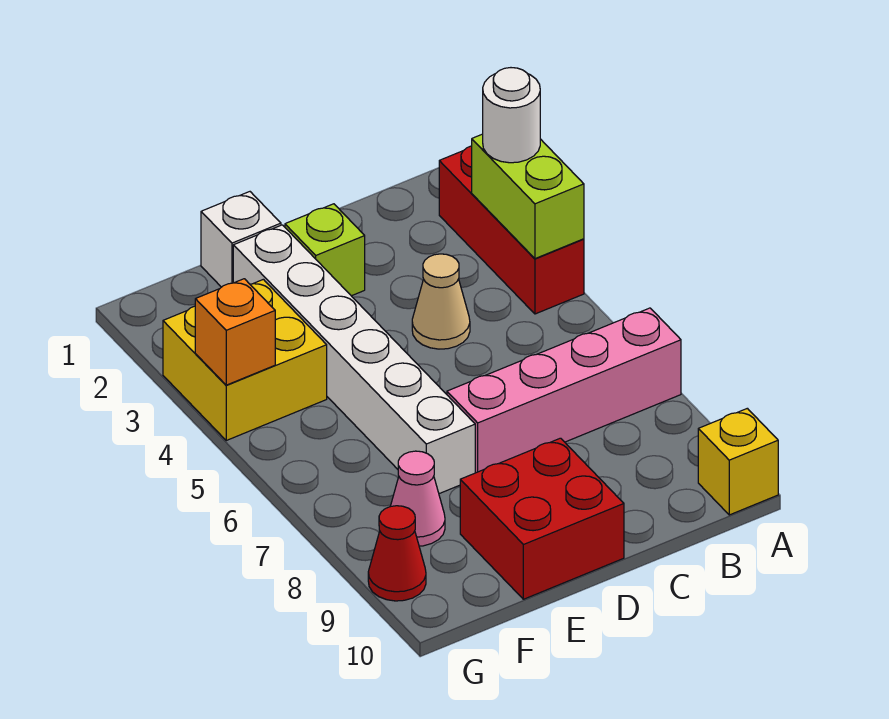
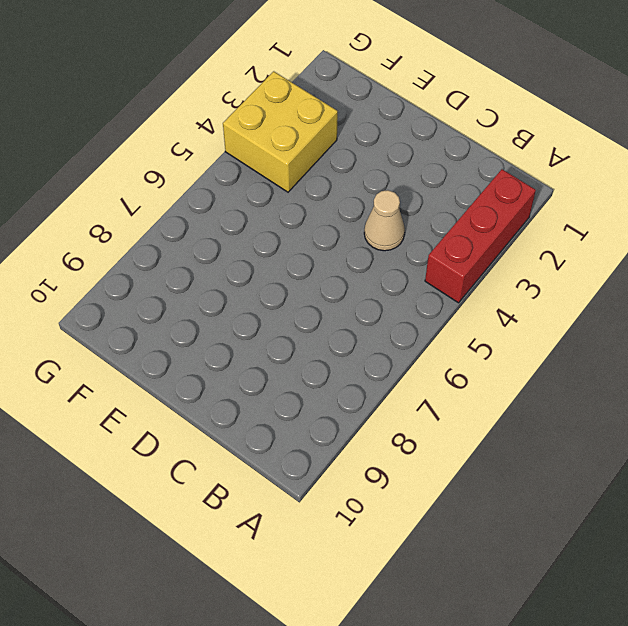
none -> pink brick A7:D7 level 1
none -> yellow brick A10 level 1
none -> lime brick D2 level 1

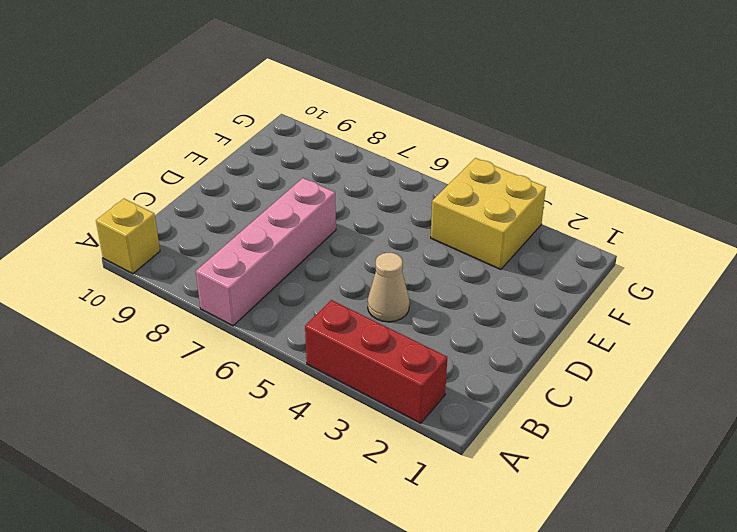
none -> lime brick D2 level 1
none -> red brick D9:E10 level 1
none -> white brick E1 level 1

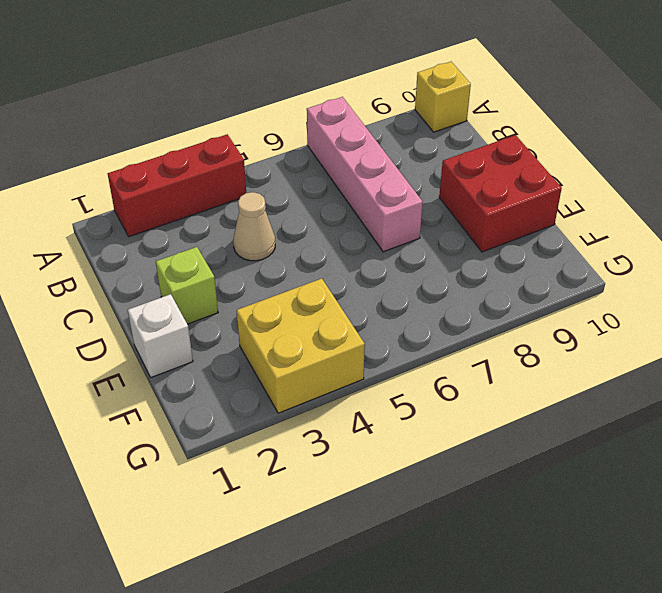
none -> white brick E2:E7 level 1
none -> pink cone F8 level 1
none -> red cone G9 level 1

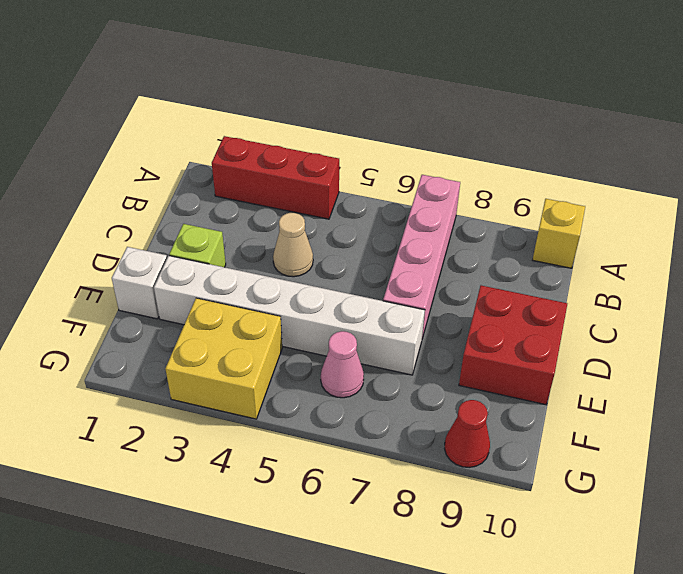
pink cone F6 level 1 -> pink cone F8 level 1
none -> lime brick A3:A4 level 2
none -> orange brick G4 level 2
none -> white round brick A3 level 3

